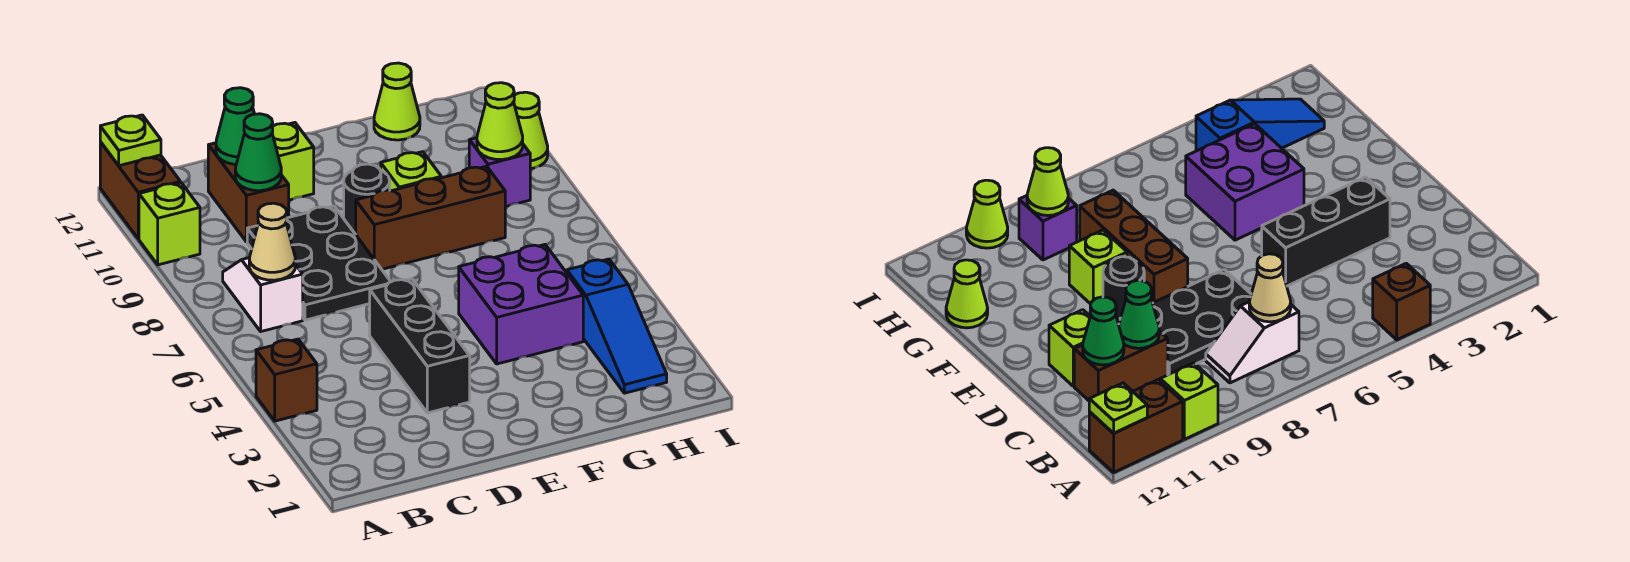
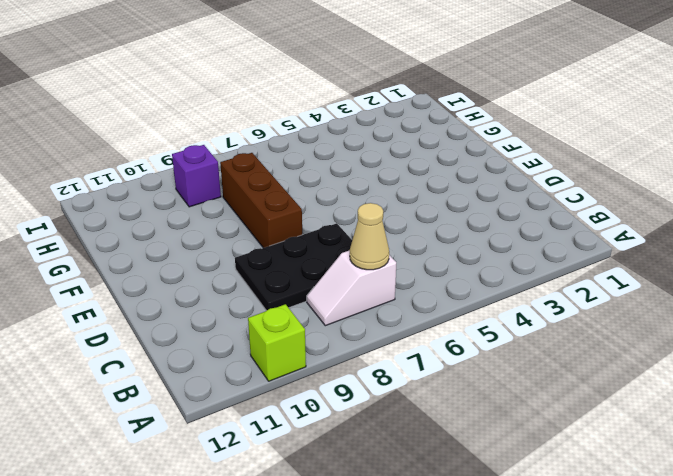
none -> brown brick A4 level 1
none -> brown brick A11:A12 level 1
none -> brown brick C10:C11 level 1

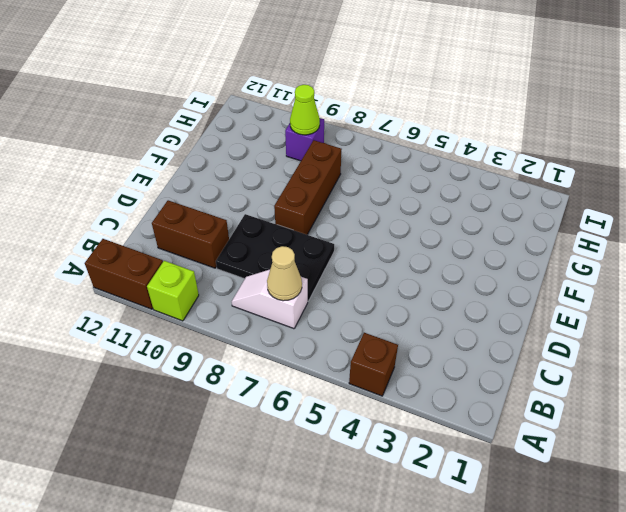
none -> black brick D3:D5 level 1
none -> lime brick D11 level 1
none -> black round brick E9 level 1

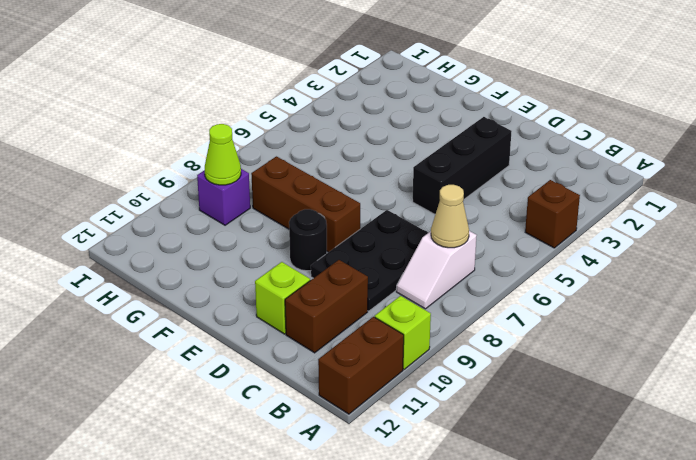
none -> purple brick F4:G5 level 1
none -> lime brick F9 level 1
none -> lime cone G12 level 1

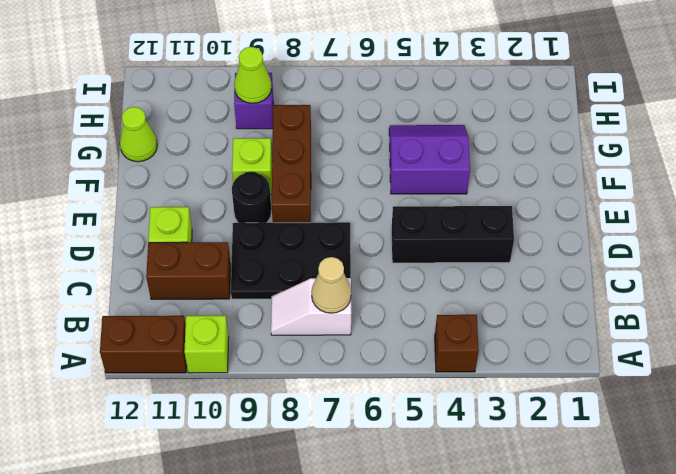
purple slope F4:G5 level 1 top F -> purple brick F4:G5 level 1
none -> blue slope H2:H4 level 1 top 4
none -> lime cone I10 level 1
none -> lime plate A12 level 2

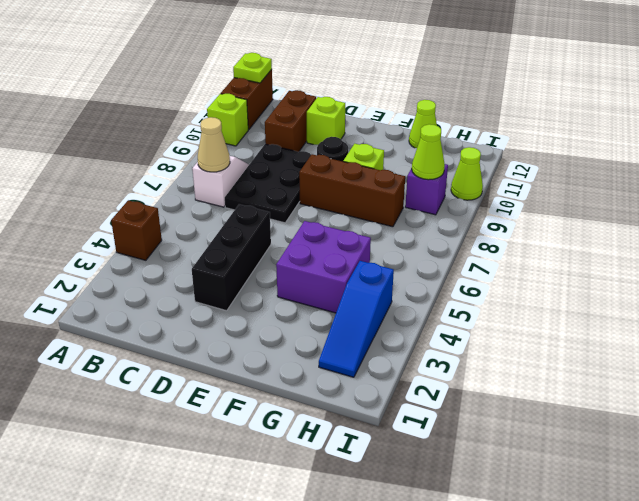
none -> green cone C10 level 2
none -> green cone C11 level 2

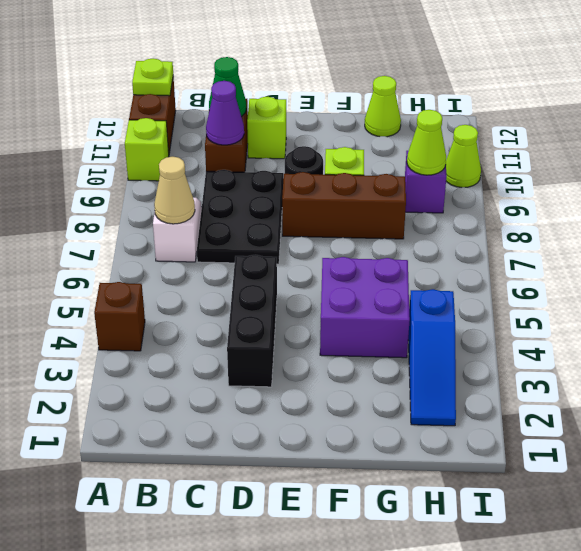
purple cone C10 level 2 -> green cone C10 level 2

